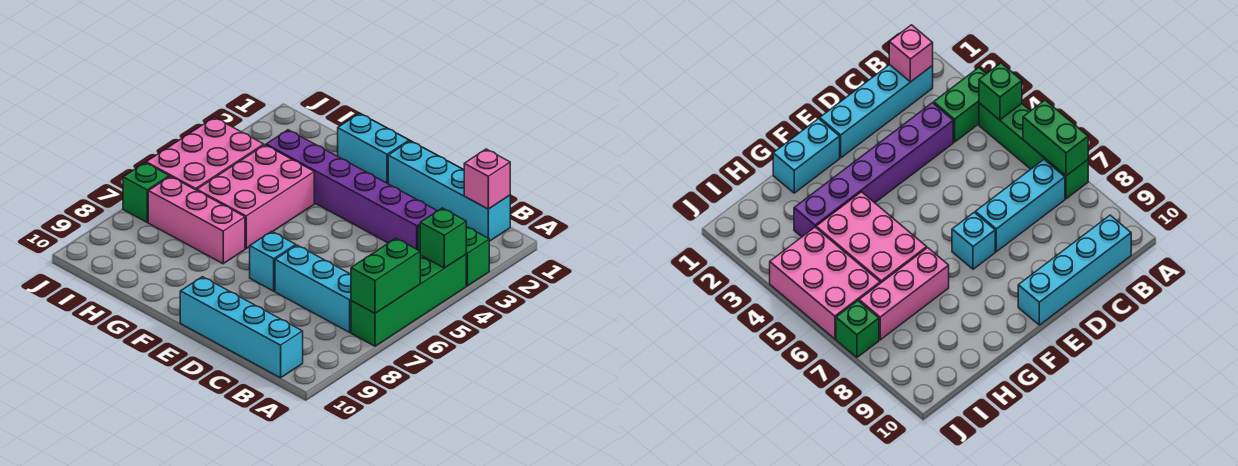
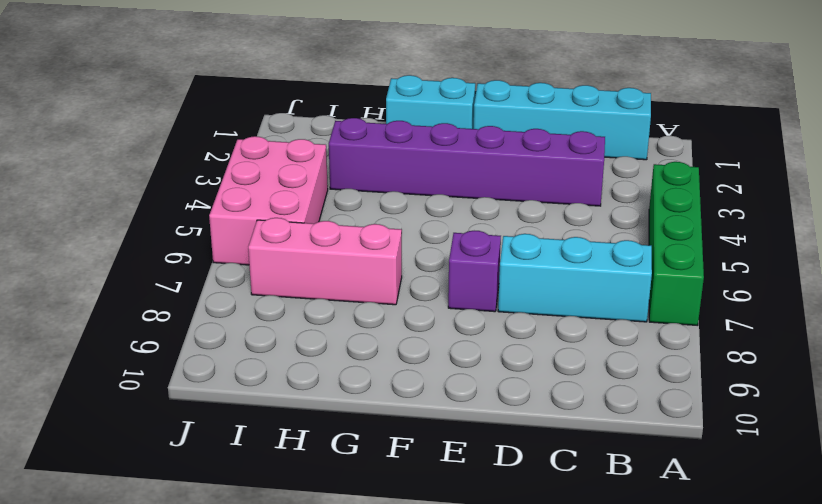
purple brick E7 level 1 -> cyan brick E7 level 1
none -> green brick A3:B3 level 1
none -> cyan brick B10:E10 level 1
none -> pink brick G4:H6 level 1

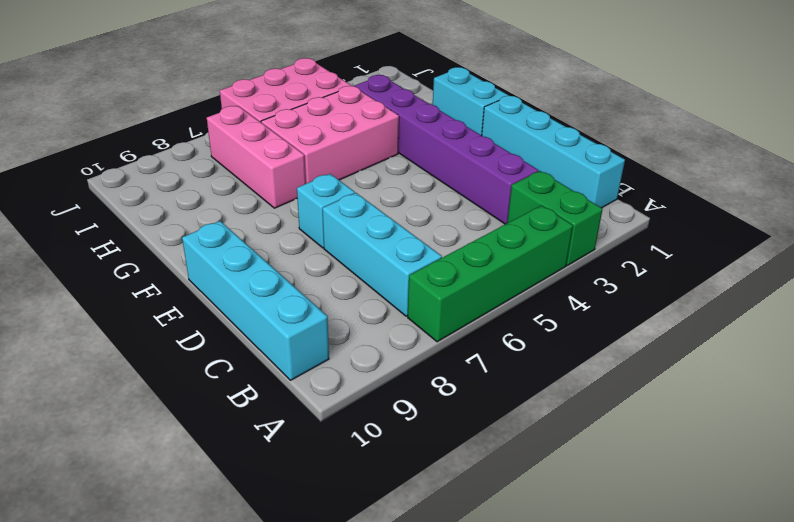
none -> green brick J7 level 1
none -> green brick A4 level 2
none -> green brick A6:A7 level 2

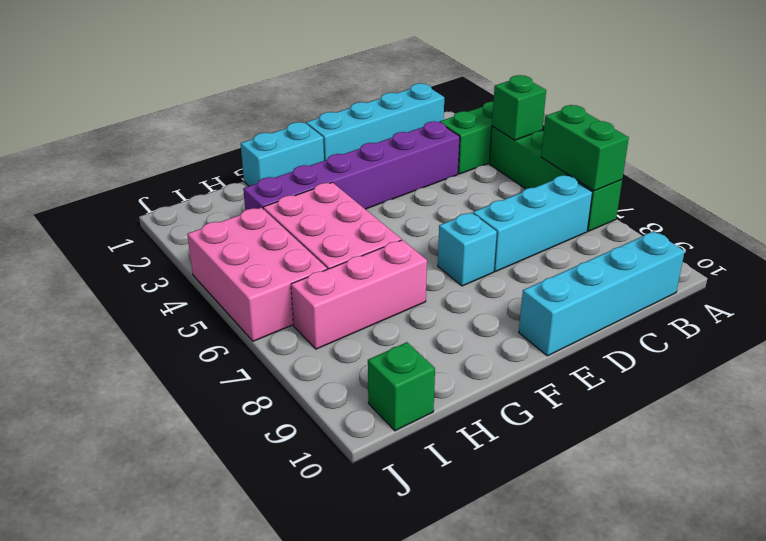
green brick I10 level 1 -> green brick J7 level 1
none -> pink brick B1 level 2

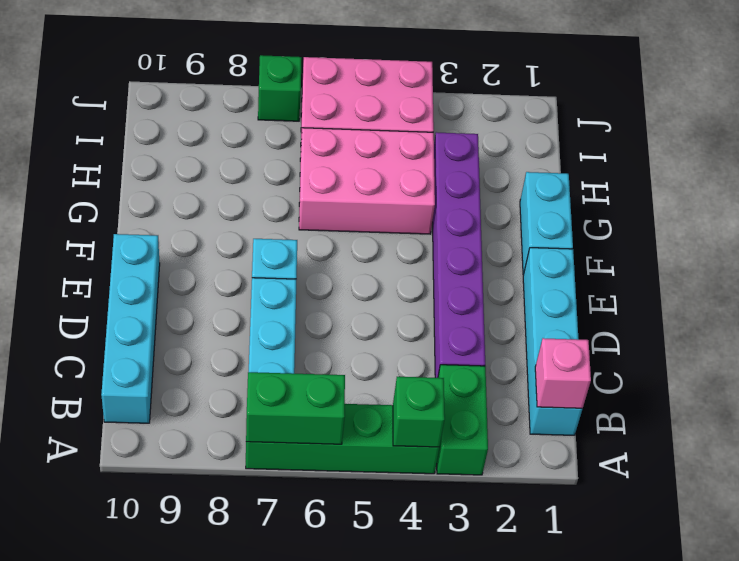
none -> pink brick G7:I7 level 1

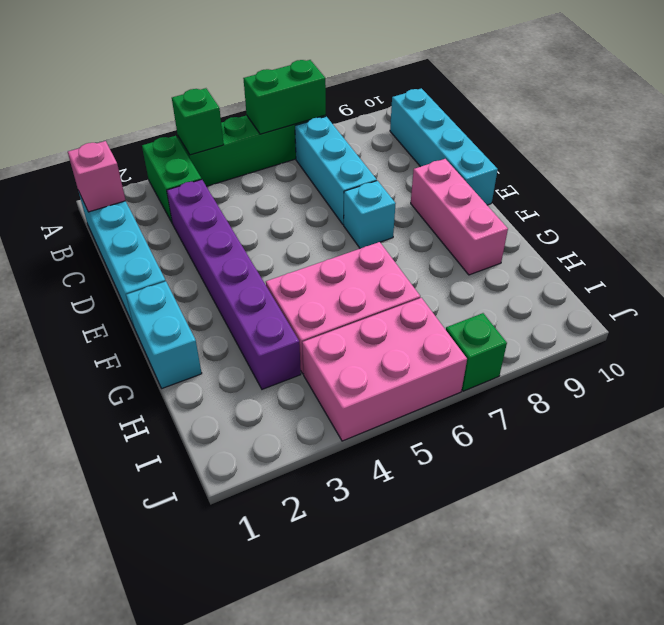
pink brick E9:G9 level 1 -> pink brick G7:I7 level 1

